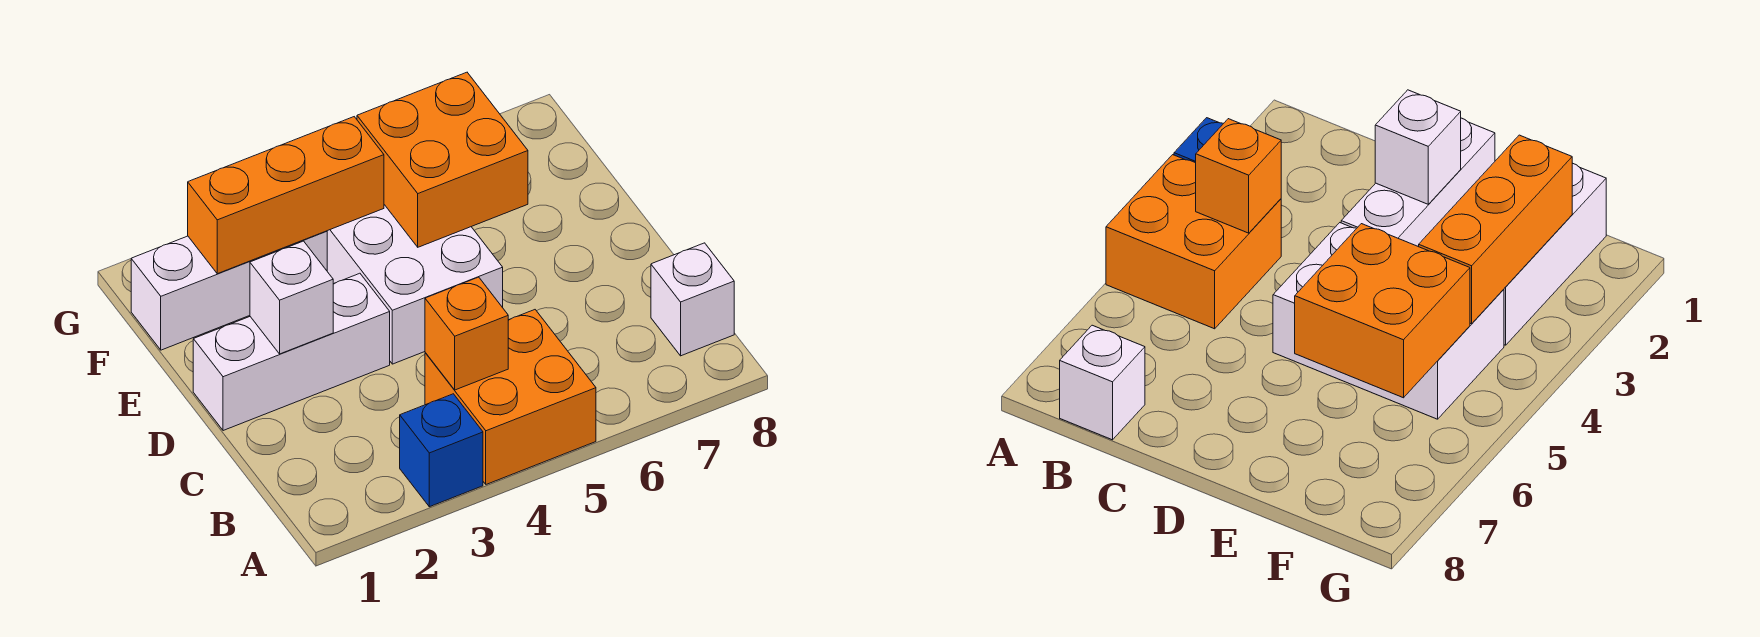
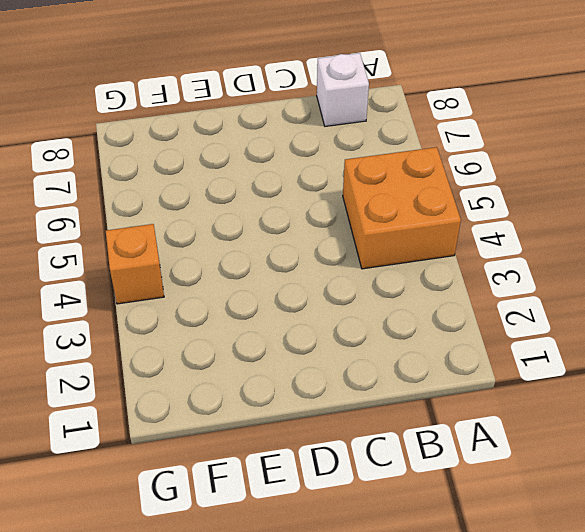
orange brick G4 level 1 -> orange brick B4 level 2
none -> blue brick A3 level 1
none -> white brick D1:D3 level 1

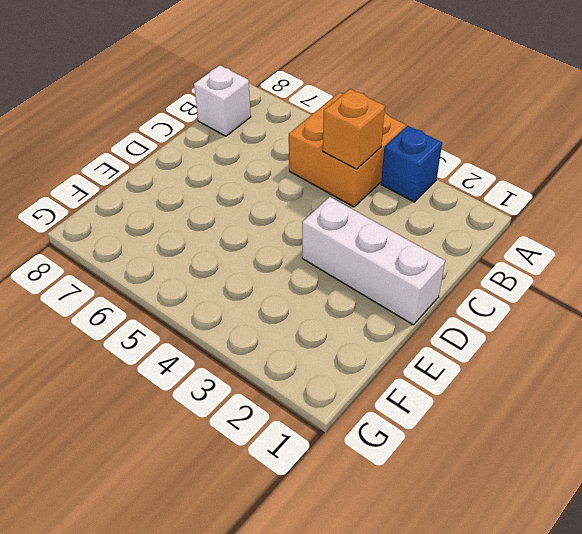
none -> white brick D4:F5 level 1
none -> white brick F1:F3 level 1

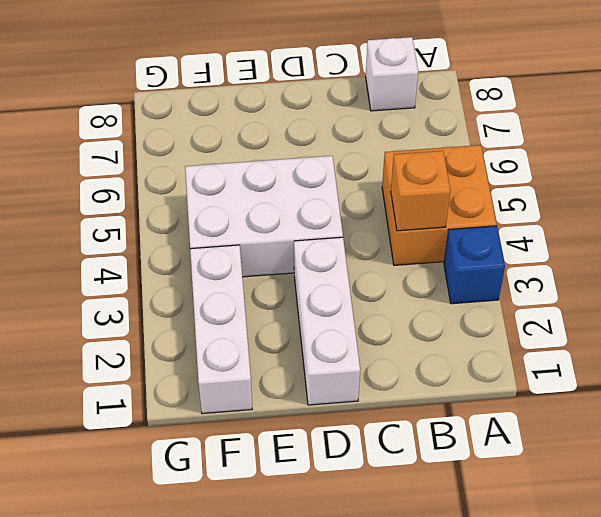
none -> white brick D2 level 2
none -> orange brick E5:F6 level 2

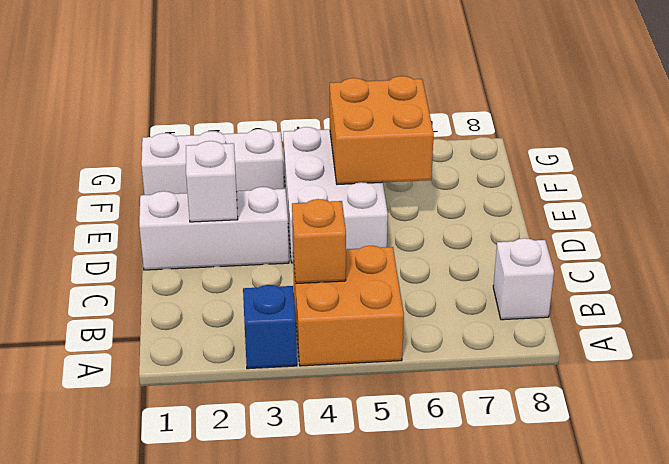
none -> orange brick F2:F4 level 2

